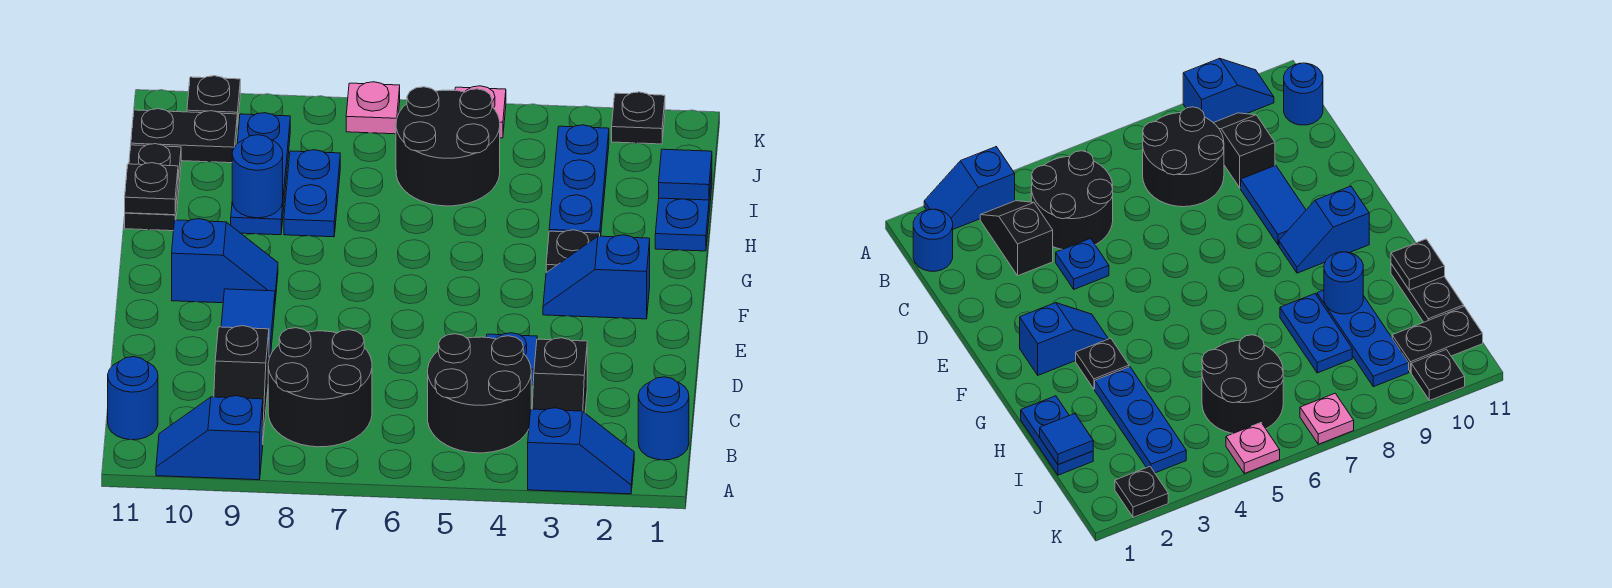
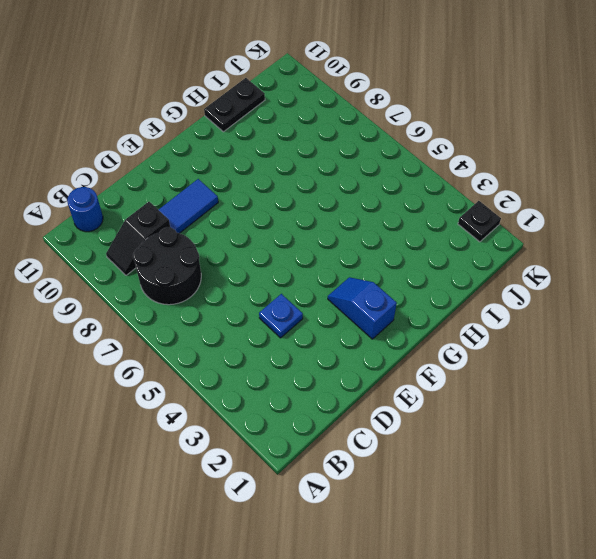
none -> blue slope A2:A3 level 1 top 3
none -> blue slope A9:A10 level 1 top 9
none -> blue round brick B1 level 1

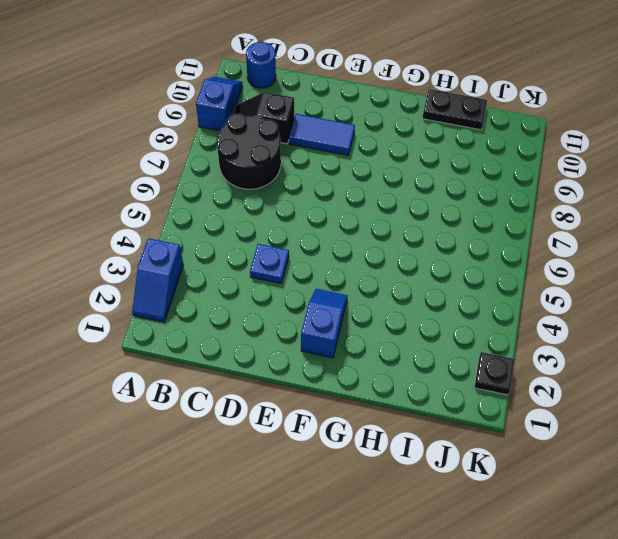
none -> blue round brick B1 level 1
none -> black slope B3:C3 level 1 top C
none -> black round brick B4:C5 level 1

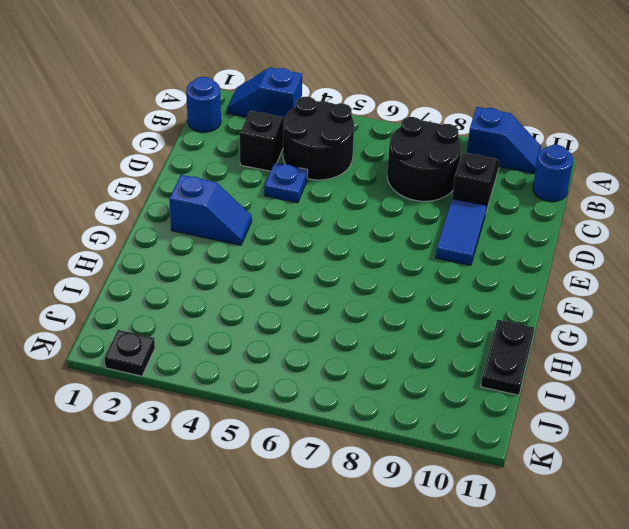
none -> blue slope F9:F10 level 1 top 10
none -> black plate G3 level 1
none -> blue plate H1:I1 level 1

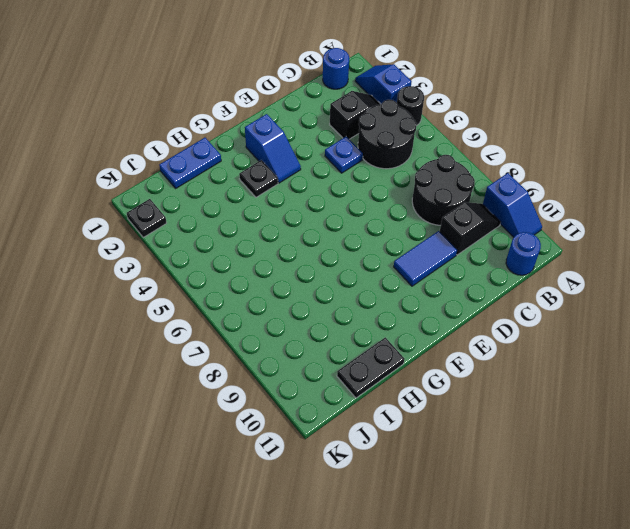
black round brick A4 level 1 -> none
none -> blue slope F9:F10 level 1 top 10
none -> blue plate H3:J3 level 1
none -> blue plate H8:I8 level 1

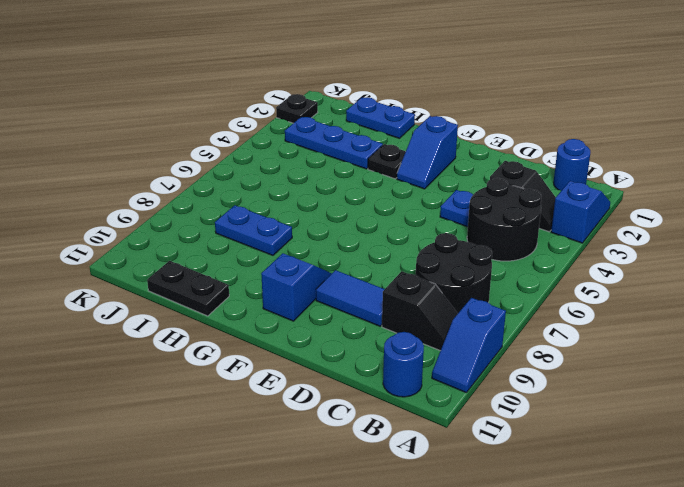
none -> blue plate H9:J9 level 1
none -> black round brick I5:J6 level 1
none -> black plate J10:J11 level 1

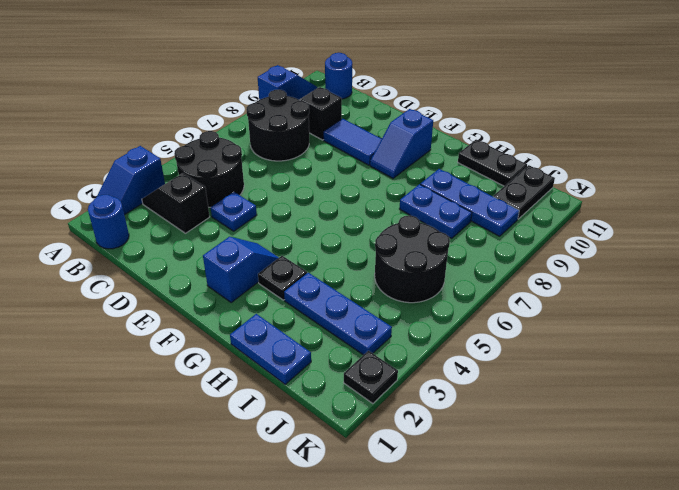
none -> pink plate K5 level 1
none -> pink plate K7 level 1
none -> black plate K10 level 1

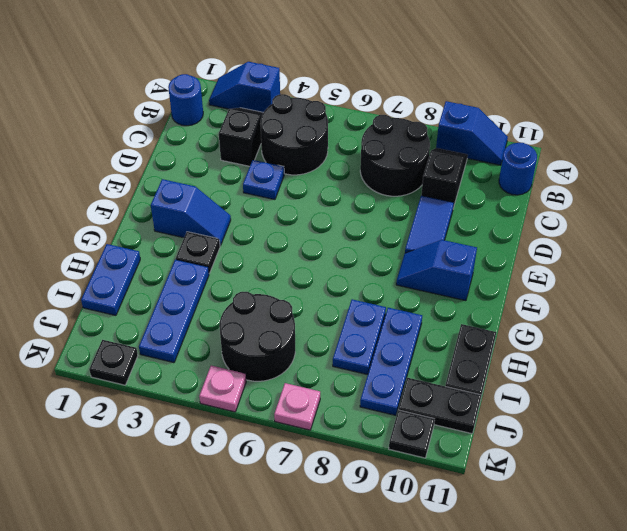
none -> blue round brick H9 level 2
none -> black plate H11 level 2
none -> blue tile I1 level 2

